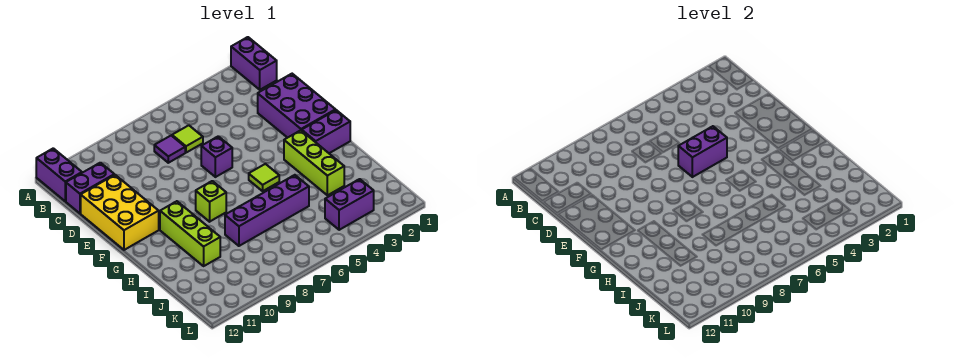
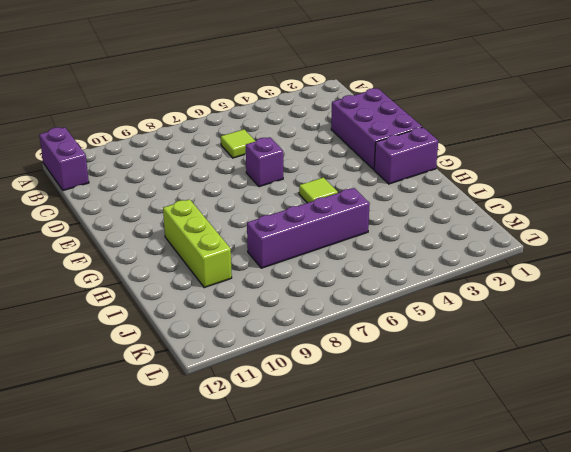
none -> purple brick A1:B1 level 1
none -> purple tile C7 level 1
none -> purple brick C11:C12 level 1

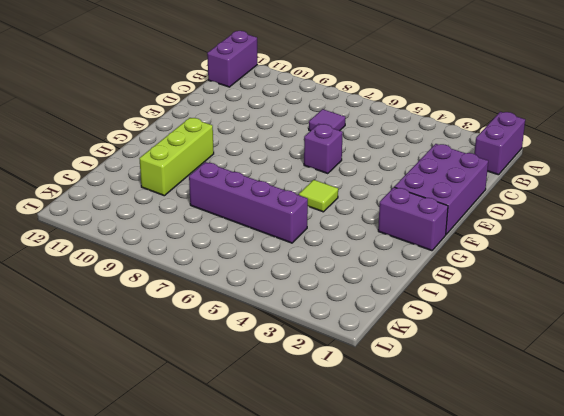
none -> lime tile C6 level 1
none -> purple brick C11:C12 level 1
none -> yellow brick D11:F12 level 1

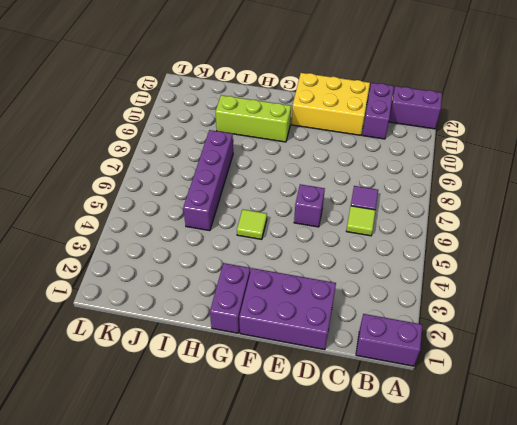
none -> lime brick G3:I3 level 1
none -> lime brick G8 level 1
none -> purple brick K3:K4 level 1

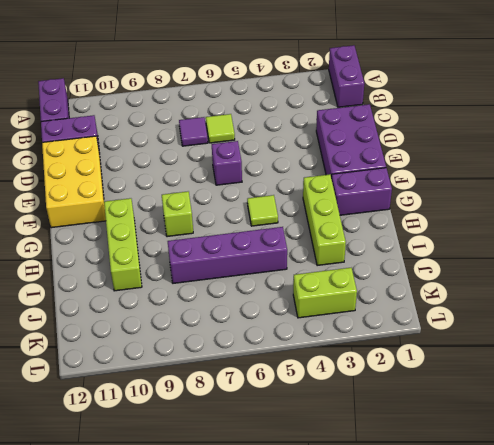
lime brick K3:K4 level 1 -> purple brick K3:K4 level 1
none -> purple brick E5:E6 level 2

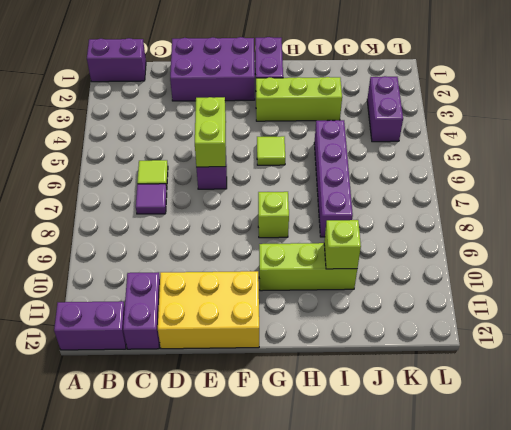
lime brick E5:E6 level 2 -> purple brick E5:E6 level 2
lime brick I10 level 2 -> none

